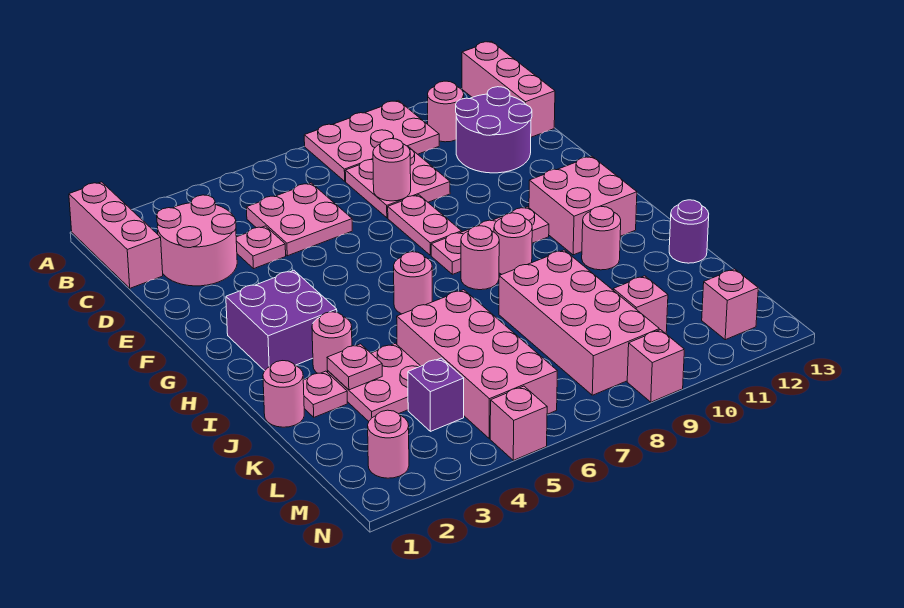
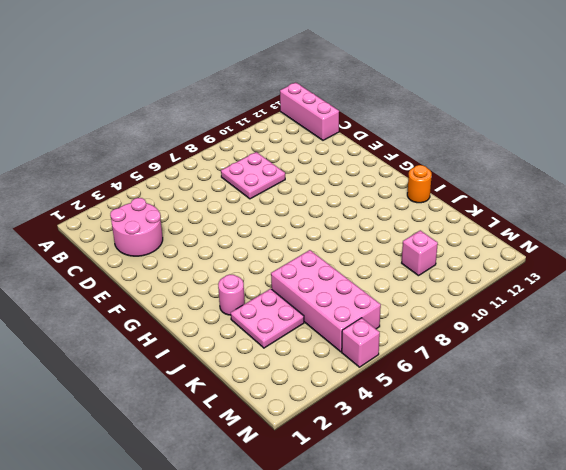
orange round brick I13 level 1 -> none
none -> pink brick A1:C1 level 1
none -> pink plate A8:B10 level 1
none -> pink round brick B11 level 1
none -> pink plate C5:D6 level 1

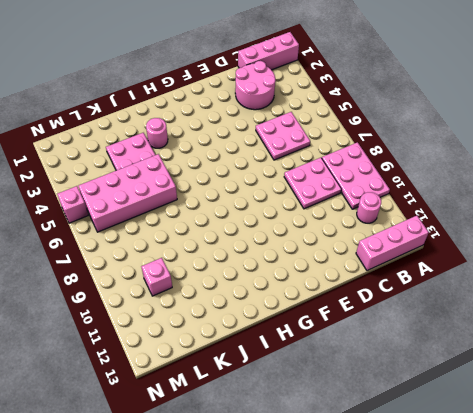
none -> purple round brick C11:D12 level 1
none -> pink plate D4 level 1
none -> pink plate E8:F8 level 1
none -> purple brick G2:H3 level 1

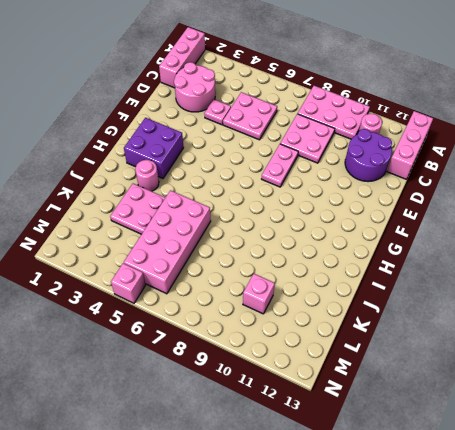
none -> pink plate G8:G10 level 1
none -> pink brick G11:H12 level 1
none -> pink round brick H6 level 1
none -> pink round brick H8 level 1

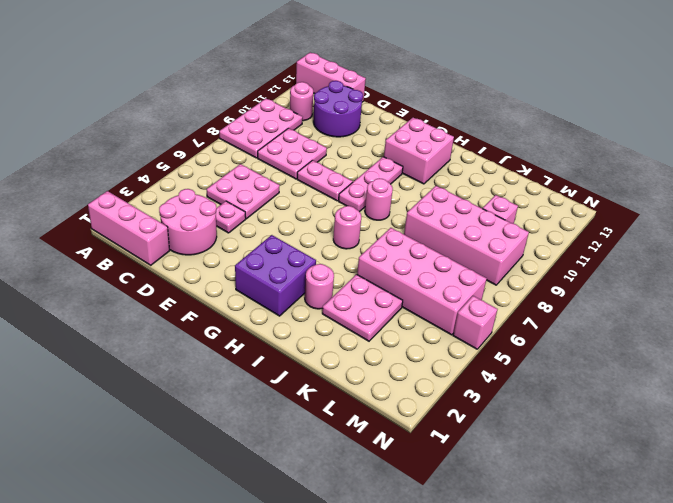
none -> pink round brick H9 level 1
none -> pink round brick I11 level 1
none -> pink round brick J1 level 1
none -> pink plate J2 level 1

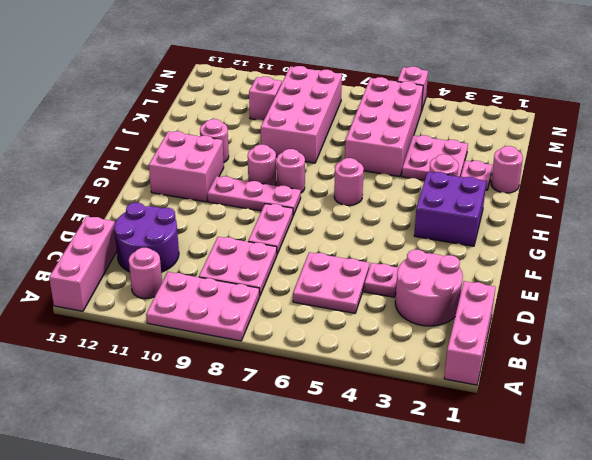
none -> purple round brick J13 level 1
none -> purple brick L4 level 1
none -> pink round brick M2 level 1
none -> pink brick M12 level 1

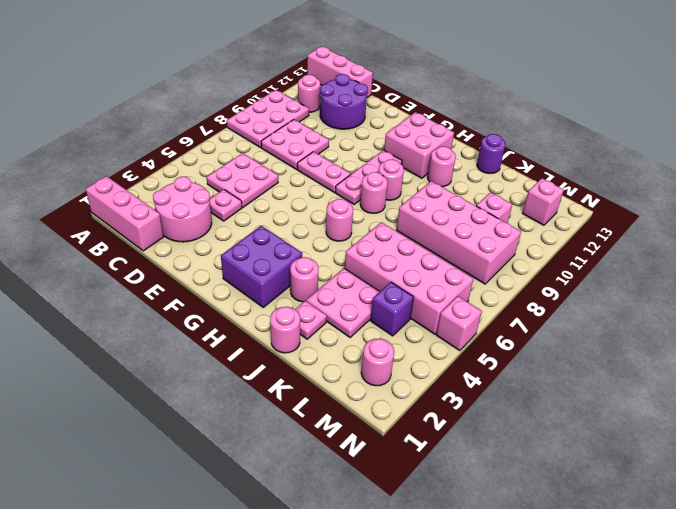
none -> pink brick N9 level 1
none -> pink round brick D8 level 2
none -> pink plate J3 level 2

